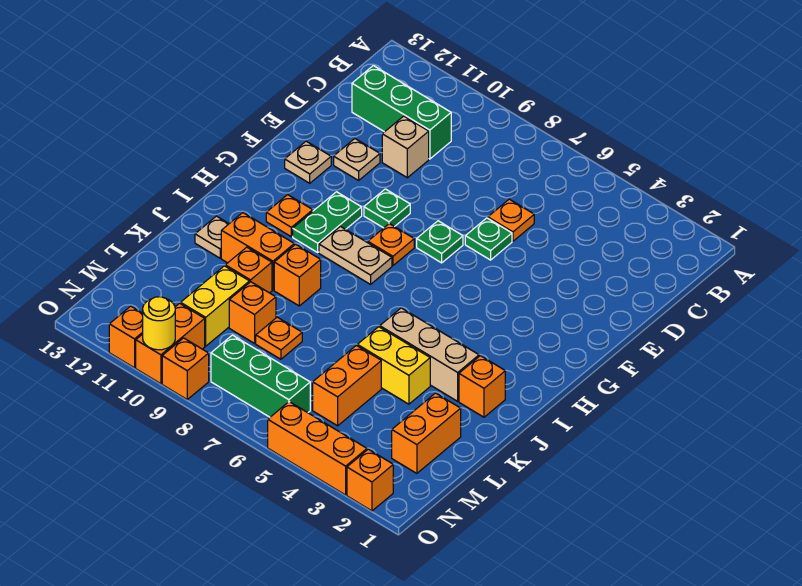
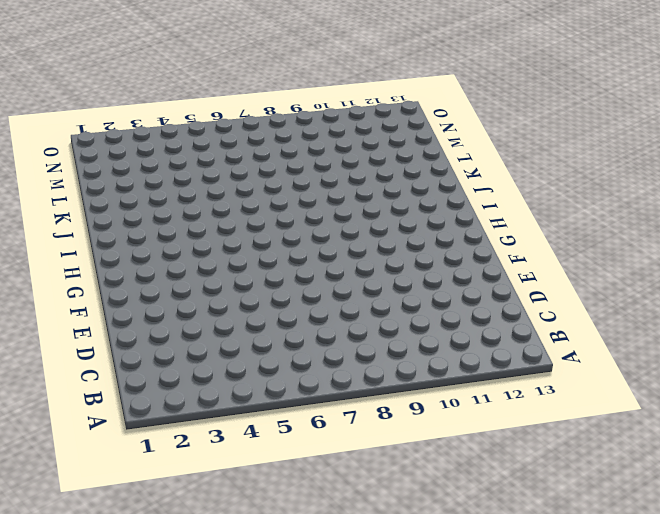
none -> green brick C10:C12 level 1
none -> orange plate D6 level 1
none -> tan brick D10 level 1
none -> green plate E6 level 1

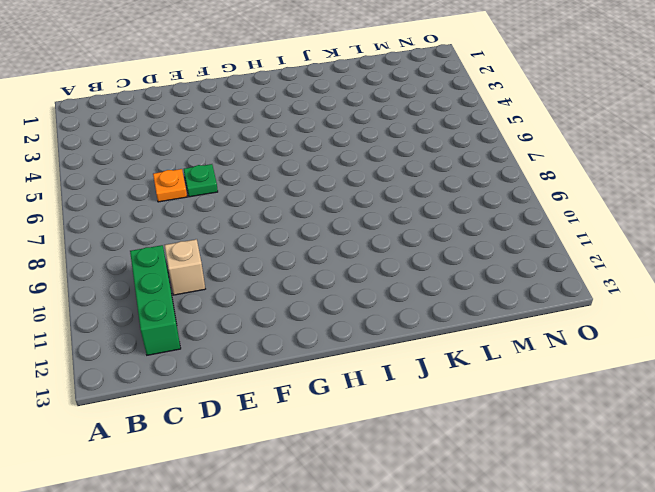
none -> tan plate E11 level 1
none -> green plate F7 level 1
none -> green plate F9 level 1
none -> tan plate F12 level 1

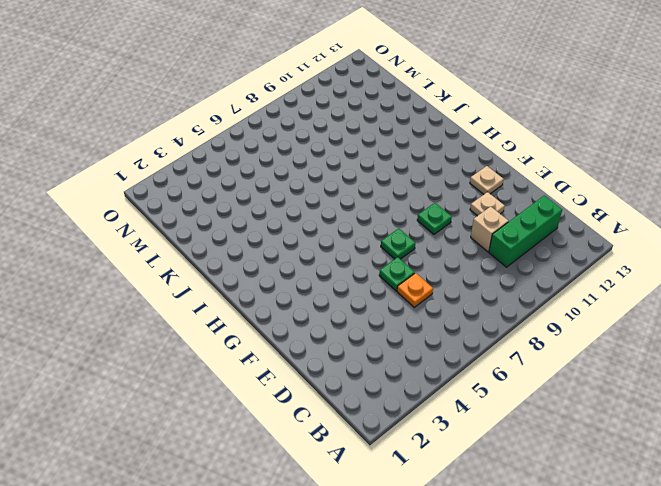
none -> orange plate G8 level 1
none -> green plate G10:H10 level 1
none -> tan plate H8:H9 level 1
none -> orange plate H11 level 1

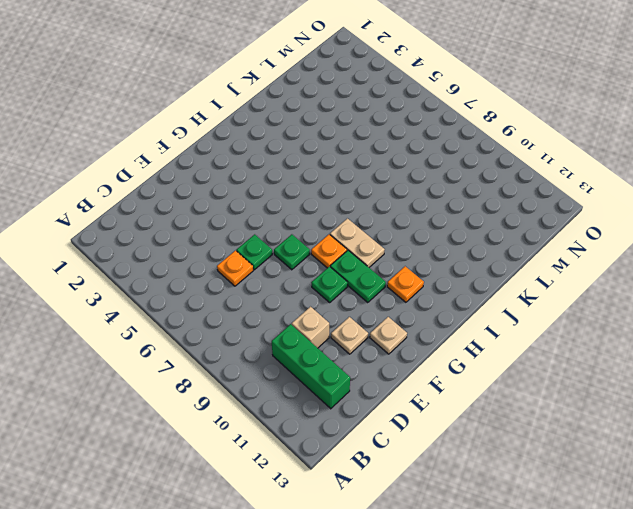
green plate G9:G10 level 1 -> green plate G10:H10 level 1
none -> orange brick J2 level 1
none -> tan brick J3:J5 level 1
none -> orange brick J9 level 1
none -> orange brick J10:J11 level 1

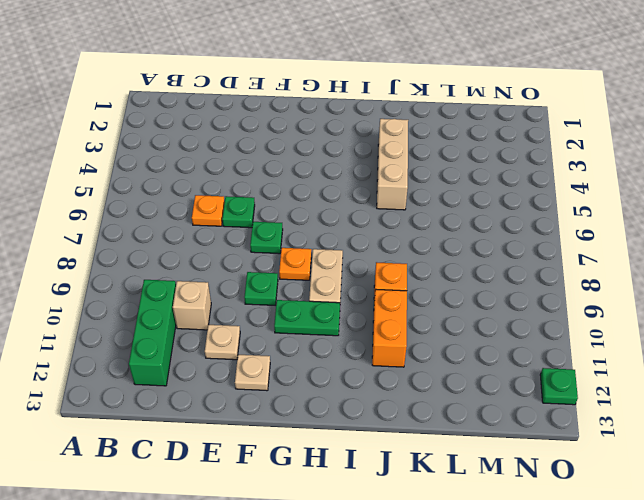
green plate O12 level 1 -> none
none -> orange plate H11 level 1
none -> orange brick J2 level 1
none -> tan plate J12 level 1
none -> yellow brick K4:K5 level 1

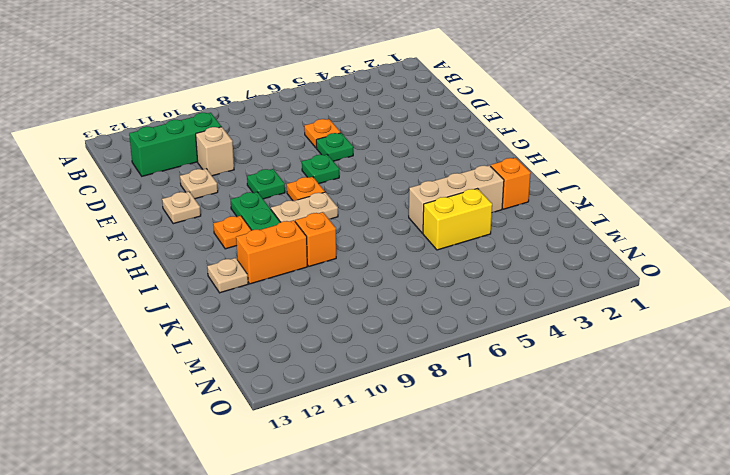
none -> orange brick K10 level 1
none -> orange brick L2:M2 level 1
none -> orange brick L5:M5 level 1
none -> orange plate L8 level 1

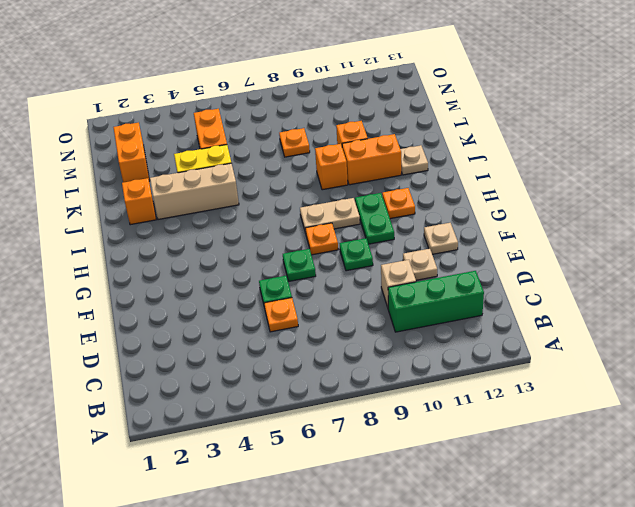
none -> orange brick L9 level 1
none -> yellow brick L10:M10 level 1
none -> green brick N6:N8 level 1
none -> orange brick N10:O10 level 1

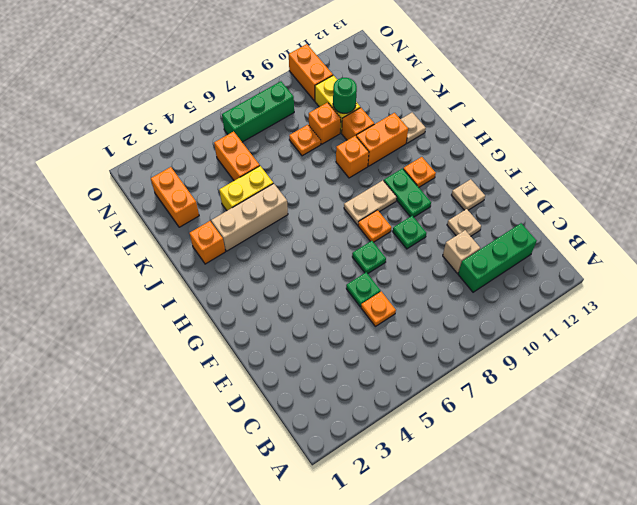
green round brick L10 level 2 -> none
none -> orange brick O2 level 1
none -> orange brick O3:O5 level 1
none -> orange brick O9 level 1
none -> orange brick O11 level 1

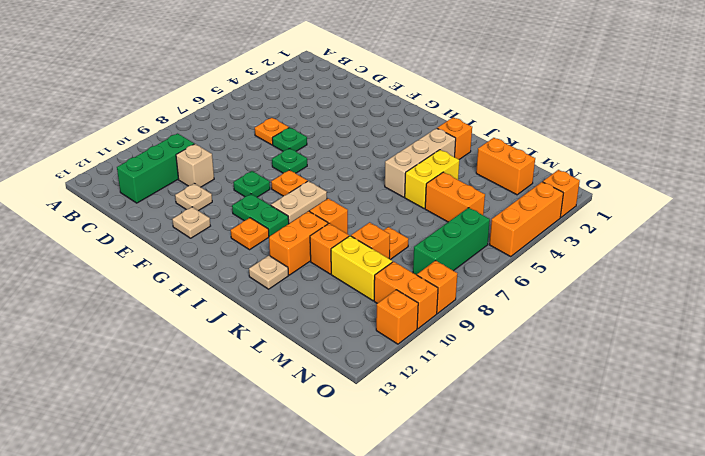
none -> yellow round brick O10 level 2

